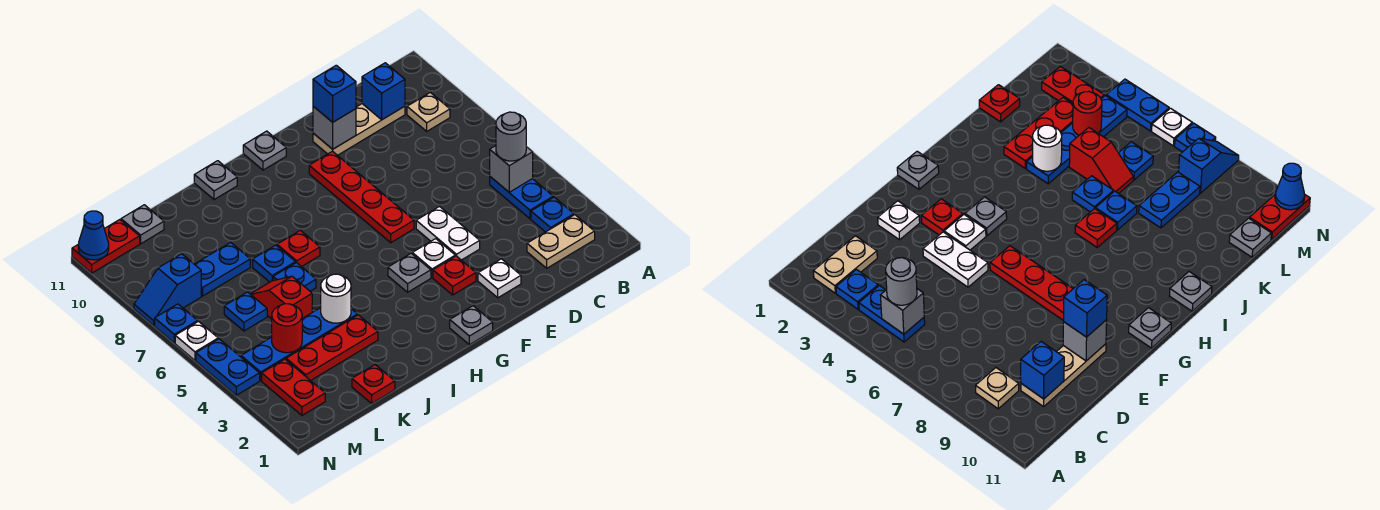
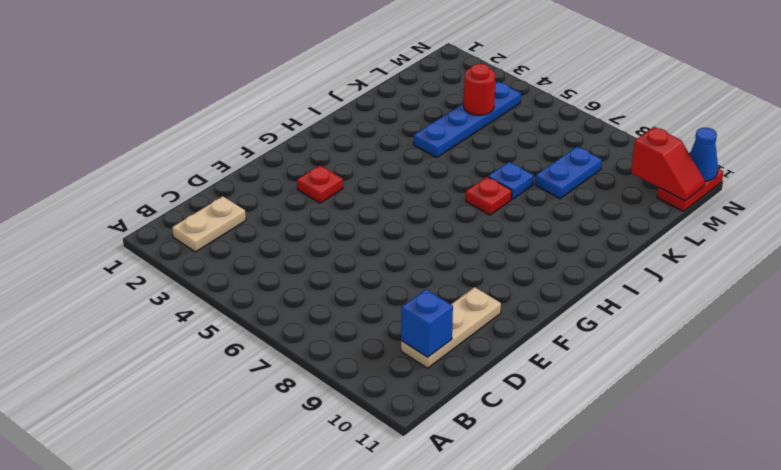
red slope M10:M11 level 2 top 10 -> red slope K5:K6 level 1 top 5
none -> blue plate B3 level 1
none -> blue plate B4:B5 level 1
none -> tan plate B9 level 1
none -> white plate E2 level 1

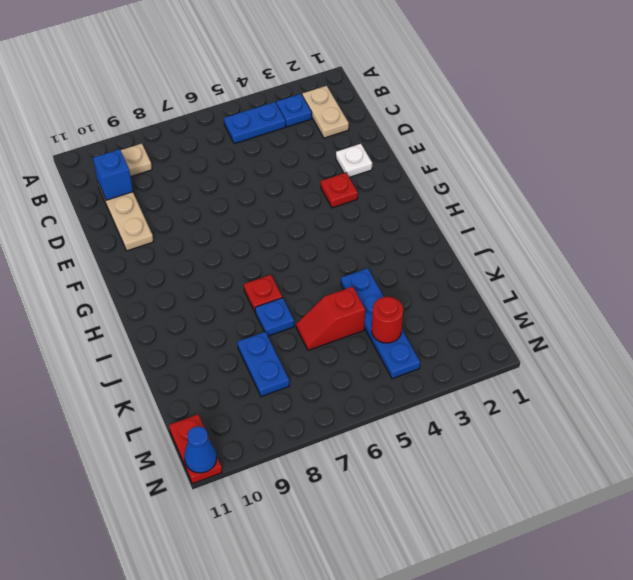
none -> white plate E4:E5 level 1
none -> white plate F4 level 1
none -> red plate F6:F9 level 1
none -> grey plate G1 level 1

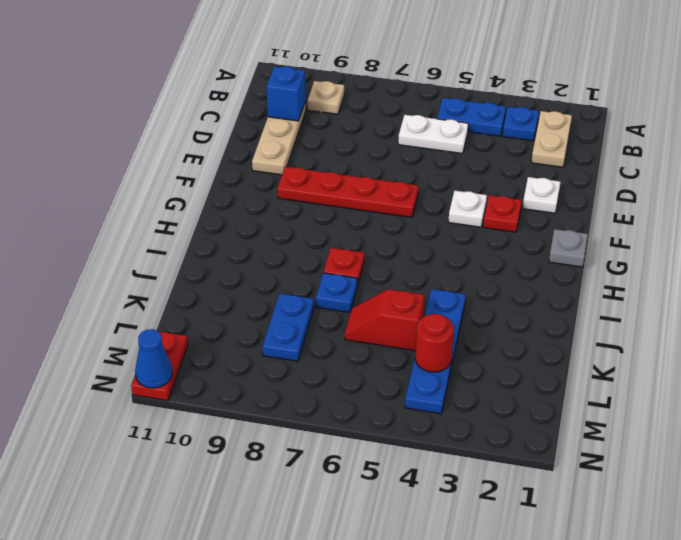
white plate C5:C6 level 1 -> white plate E4:E5 level 1
none -> grey plate G4 level 1
none -> grey plate G11 level 1
none -> grey plate I11 level 1
none -> red plate J3:L3 level 1

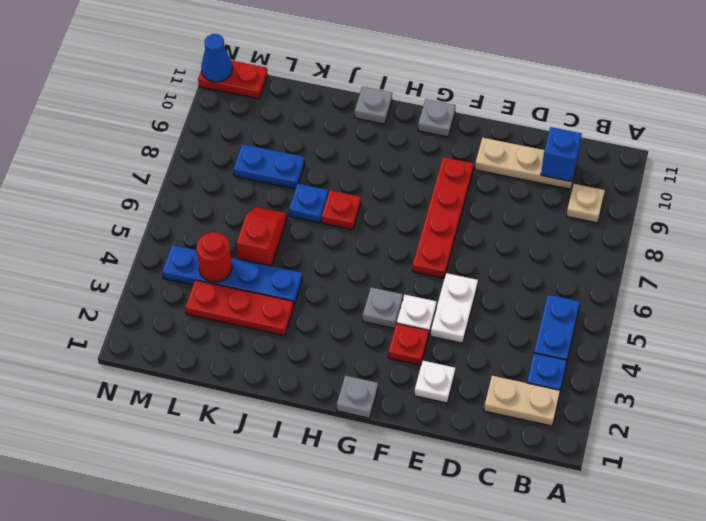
none -> blue plate J6 level 1
none -> red plate K1 level 1
none -> blue plate L6 level 1
none -> grey plate L11 level 1

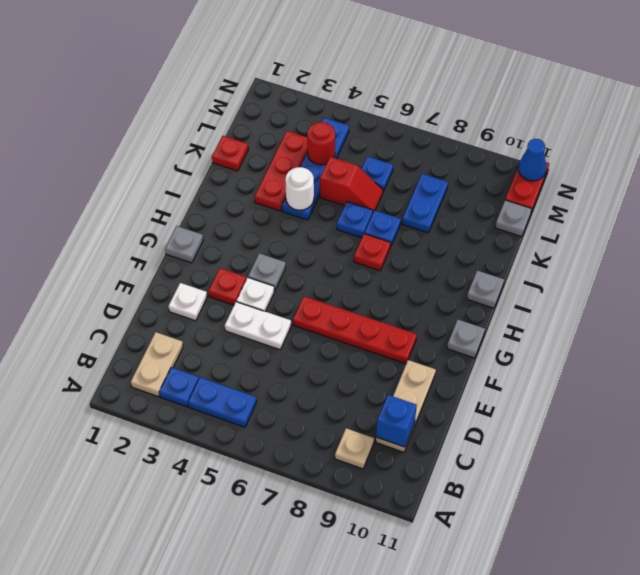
none -> red plate M2:M3 level 1
none -> blue slope M8:N8 level 1 top M
none -> blue plate N4:N5 level 1
none -> white plate N6 level 1

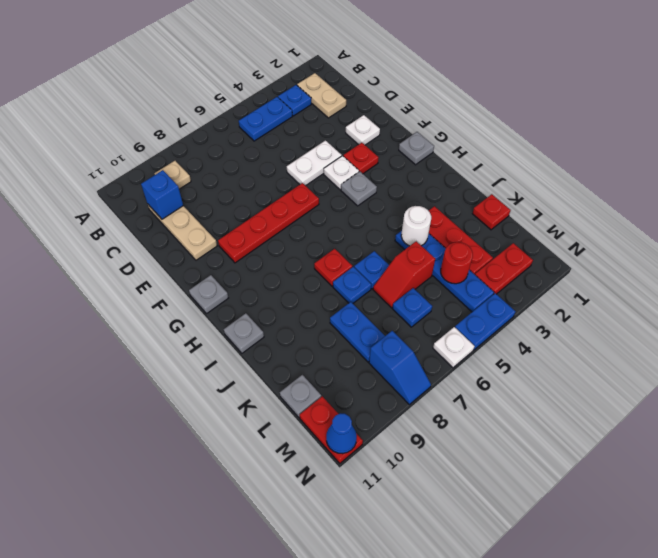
none -> blue plate N7 level 1
none -> grey brick B5 level 2
none -> grey brick E10 level 2
none -> grey round brick B5 level 3

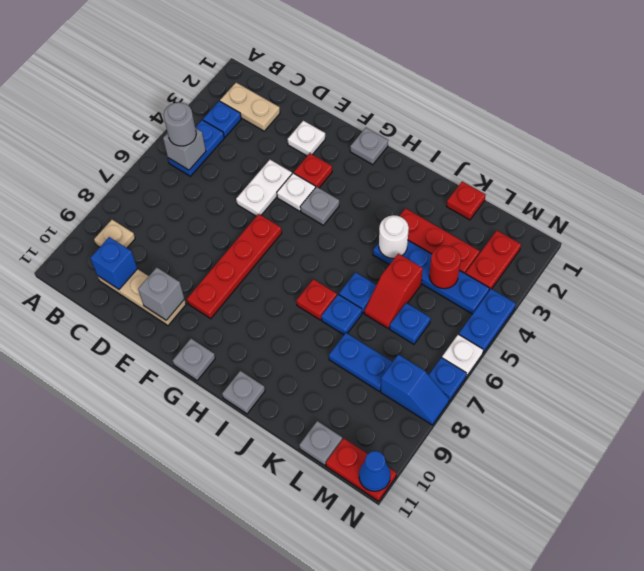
none -> blue brick E10 level 3

